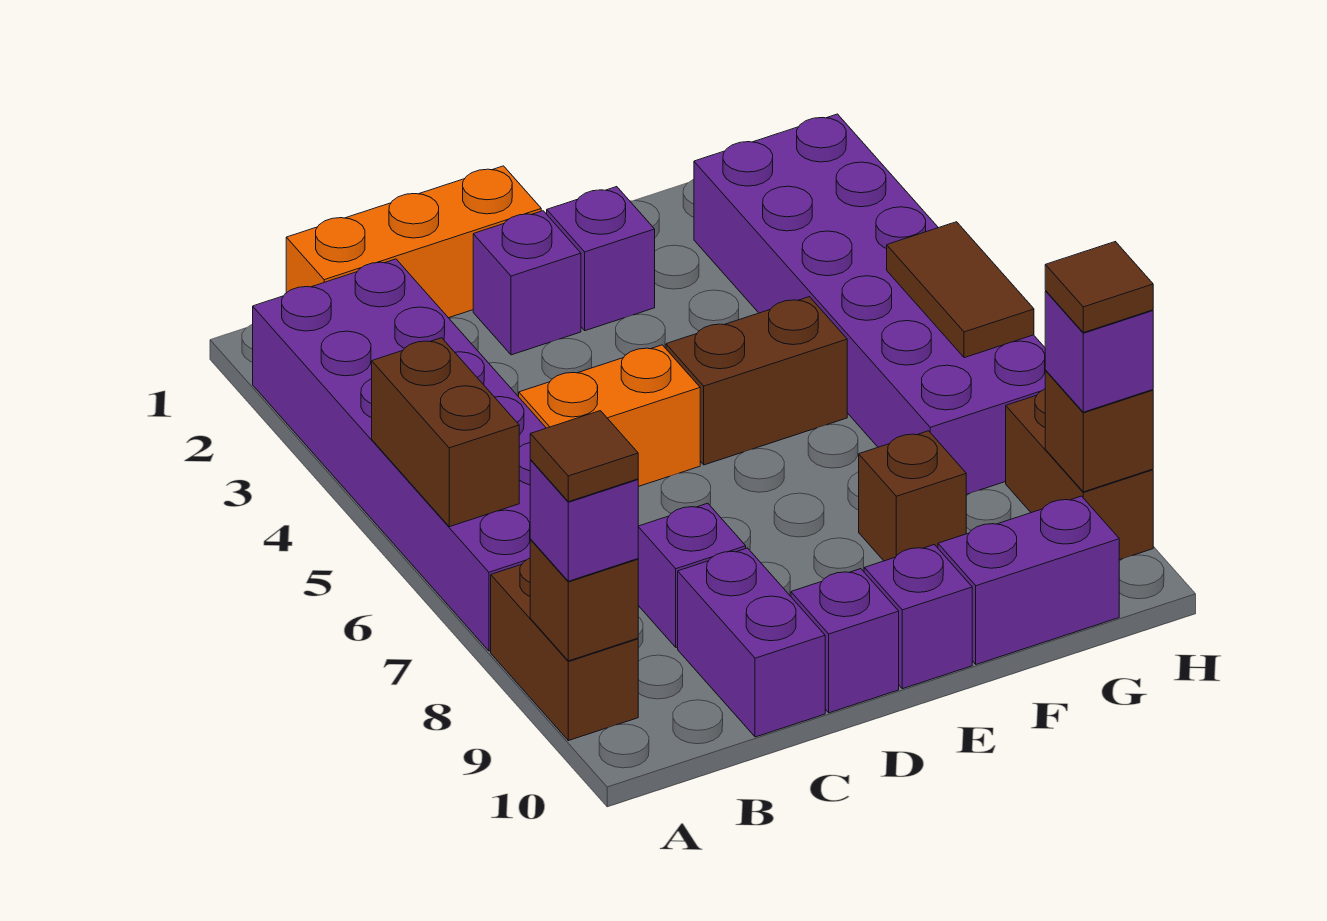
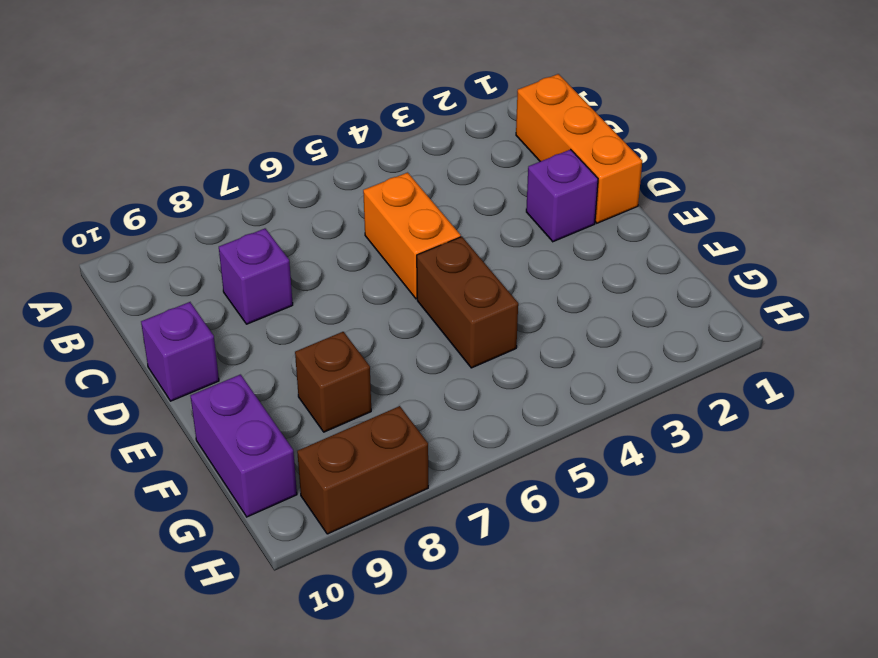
none -> purple brick A2:B7 level 1
none -> brown brick A8:A9 level 1
none -> purple brick C9:C10 level 1

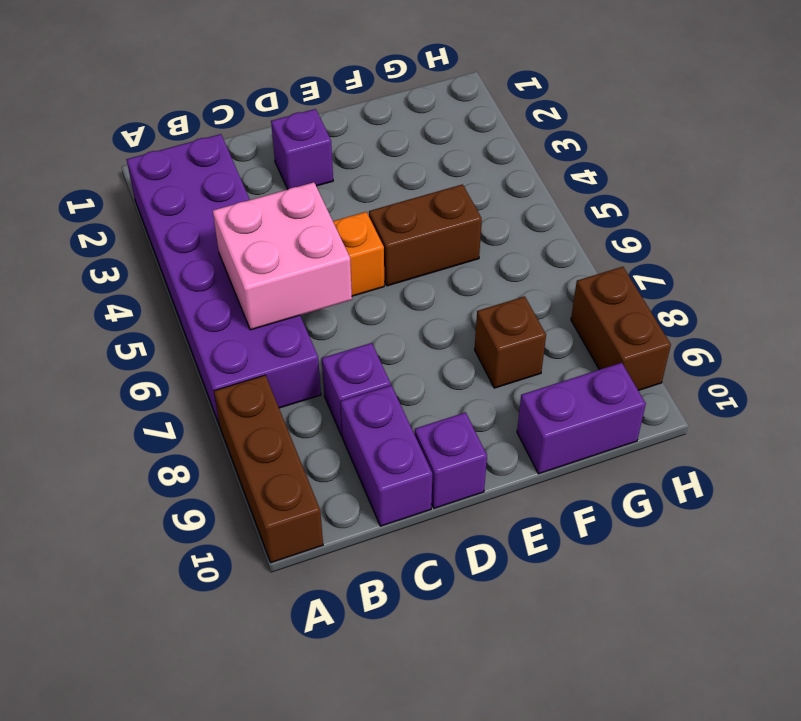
brown brick A8:A10 level 1 -> brown brick A8:A9 level 1
pink brick B5:C6 level 2 -> none
none -> orange brick B1:D1 level 1
none -> purple brick E2 level 1
none -> purple brick E10 level 1

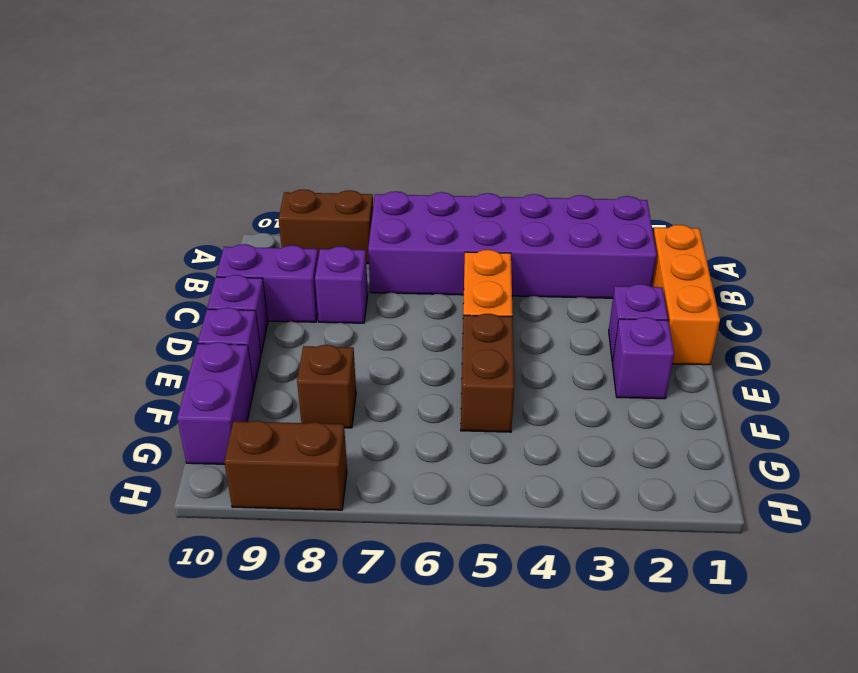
none -> purple brick G2:H7 level 1
none -> brown brick A5:A6 level 2
none -> brown brick A9 level 2

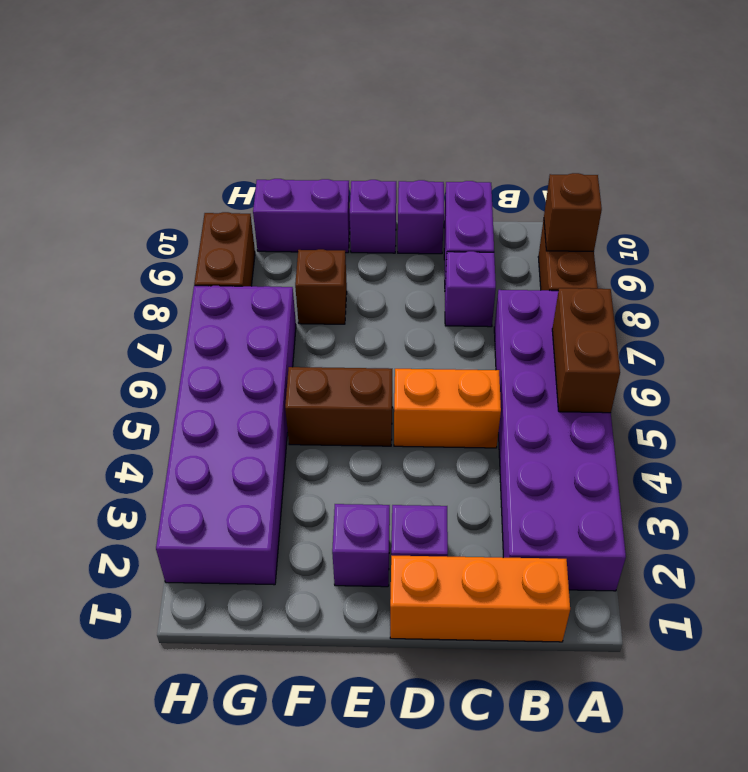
none -> brown tile H5:H6 level 2
none -> brown brick H9 level 2
none -> purple brick A9 level 3

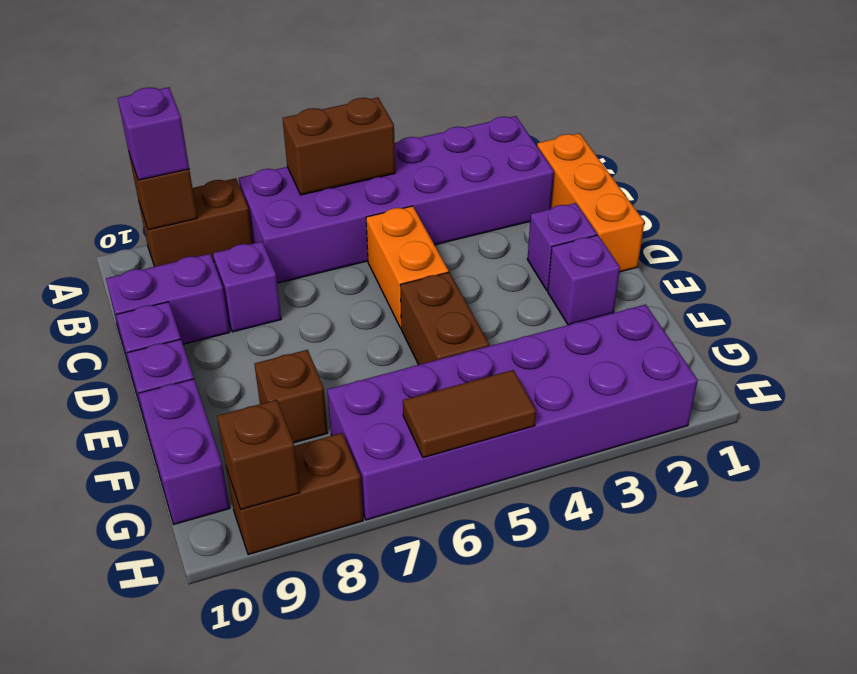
none -> purple brick H9 level 3
none -> brown tile A9 level 4
none -> brown tile H9 level 4

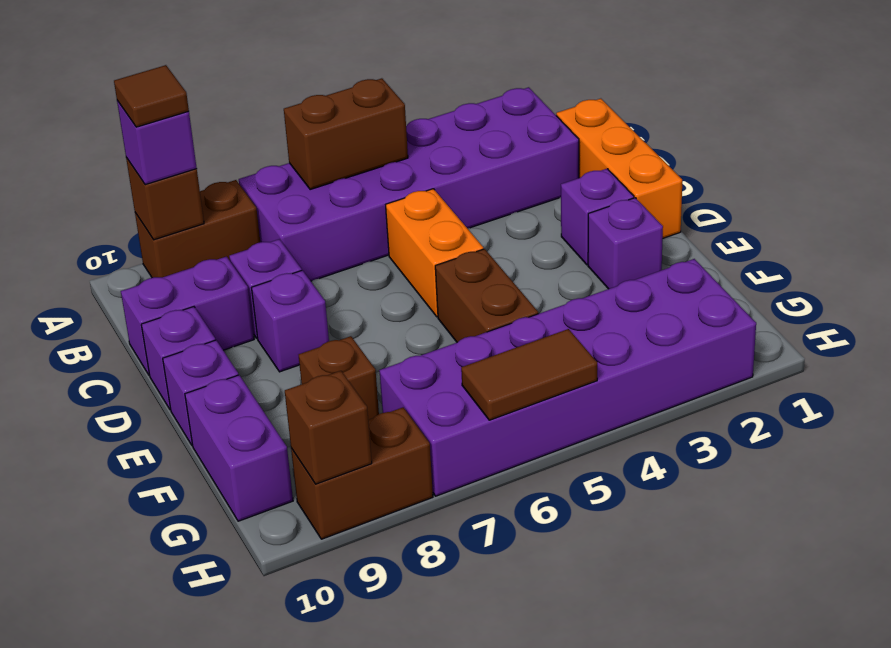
purple brick D8 level 1 -> purple brick H9 level 3
none -> brown tile H9 level 4

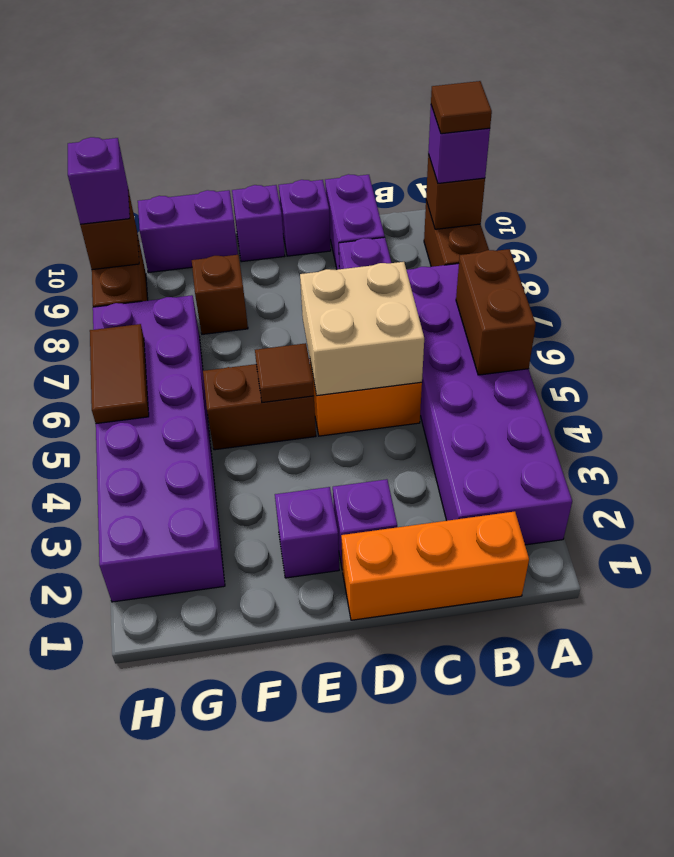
tan brick C5:D6 level 2 -> none
brown tile E5 level 2 -> brown tile H9 level 4

